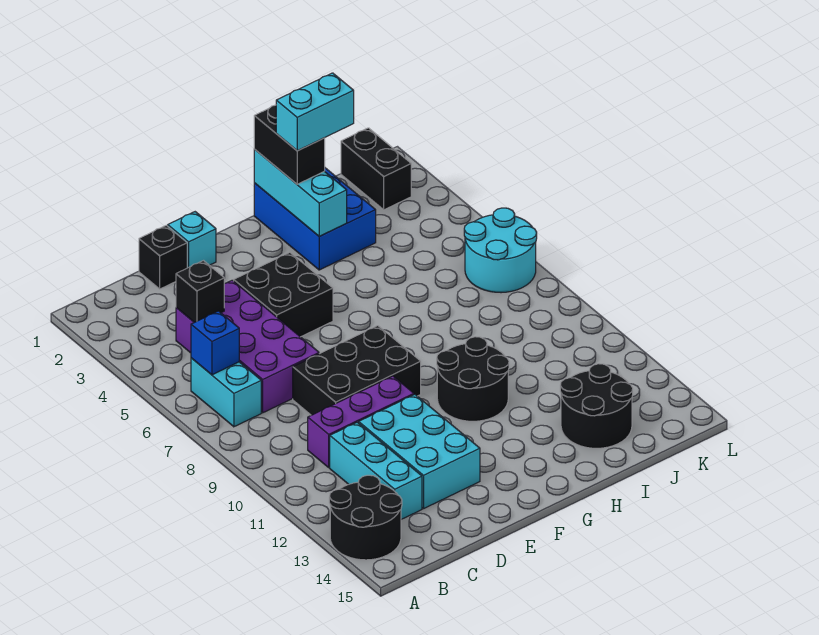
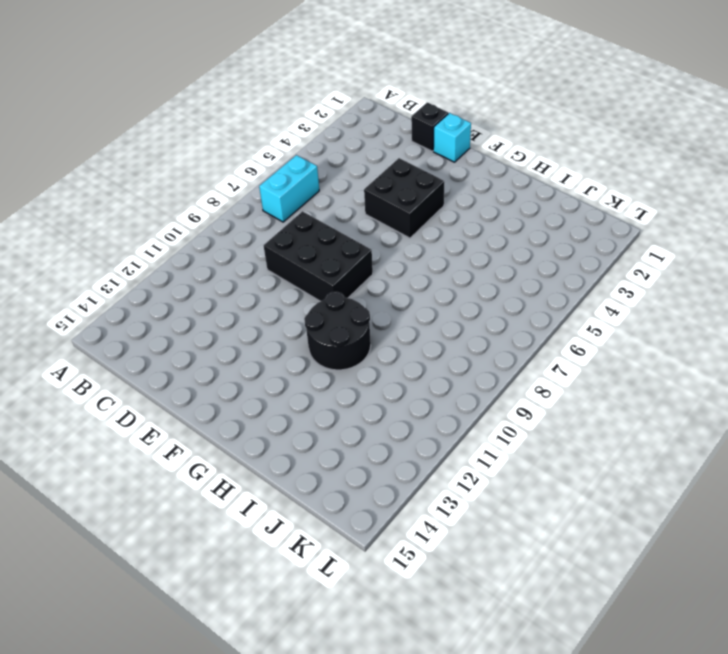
none -> black round brick A13:B14 level 1
none -> purple brick C4:D7 level 1
none -> purple brick C10:E10 level 1

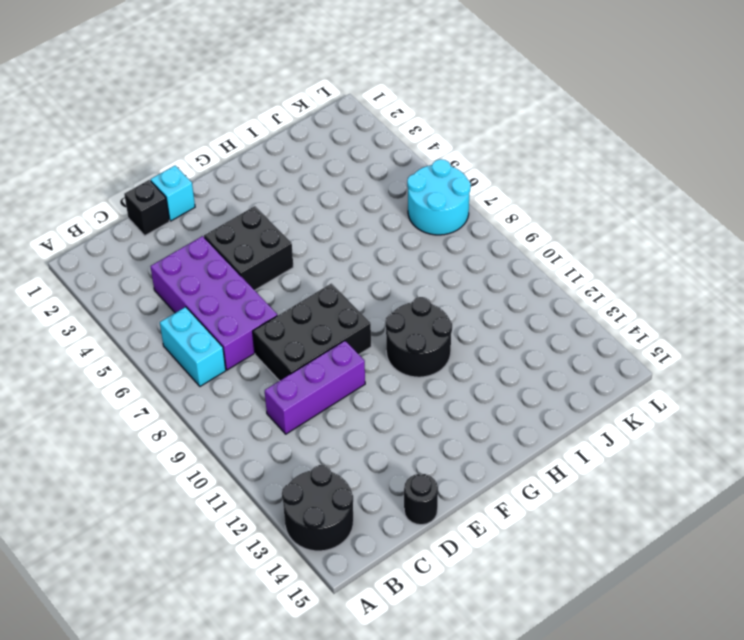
black round brick D15 level 1 -> none
none -> cyan brick C11:C13 level 1
none -> cyan brick D11:E13 level 1
none -> blue brick H1:I3 level 1

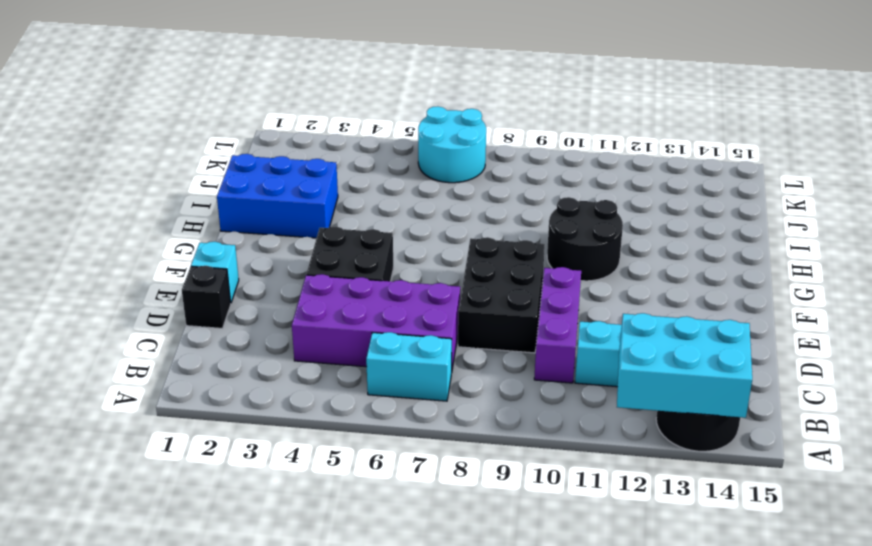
cyan brick A12:B14 level 2 -> cyan brick D11:E13 level 1
none -> black round brick I13:J14 level 1
none -> black brick K1:K2 level 1
none -> blue brick B6 level 2

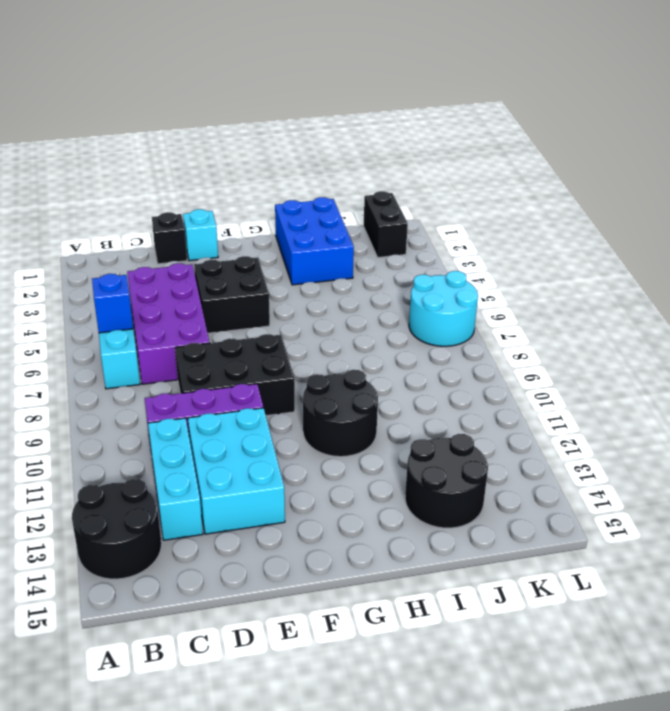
none -> black brick C4 level 2
none -> cyan brick H1:H3 level 2
none -> black brick H1:H2 level 3

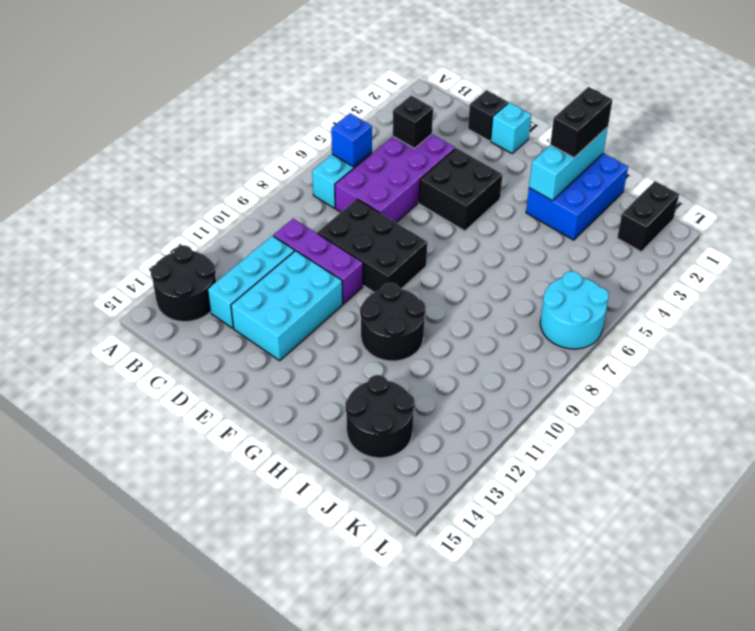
none -> cyan brick H2:I2 level 4

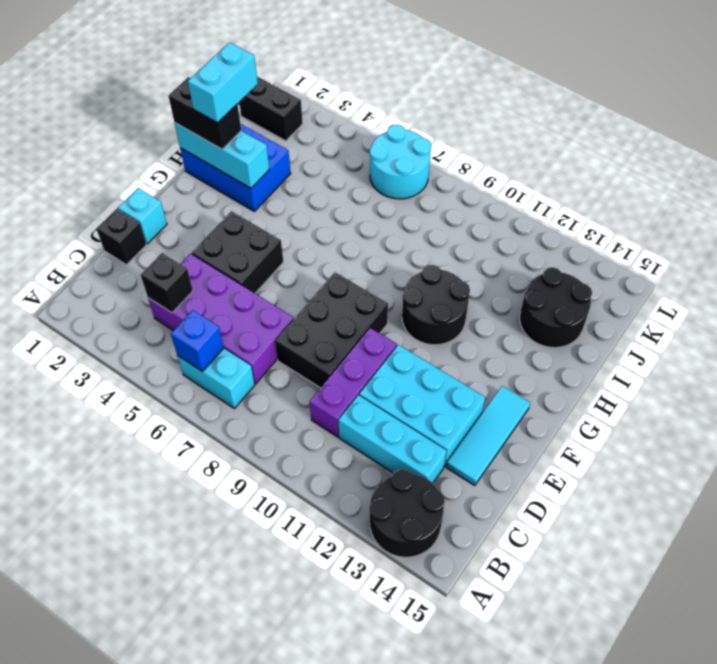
cyan tile D14:F14 level 1 -> none

